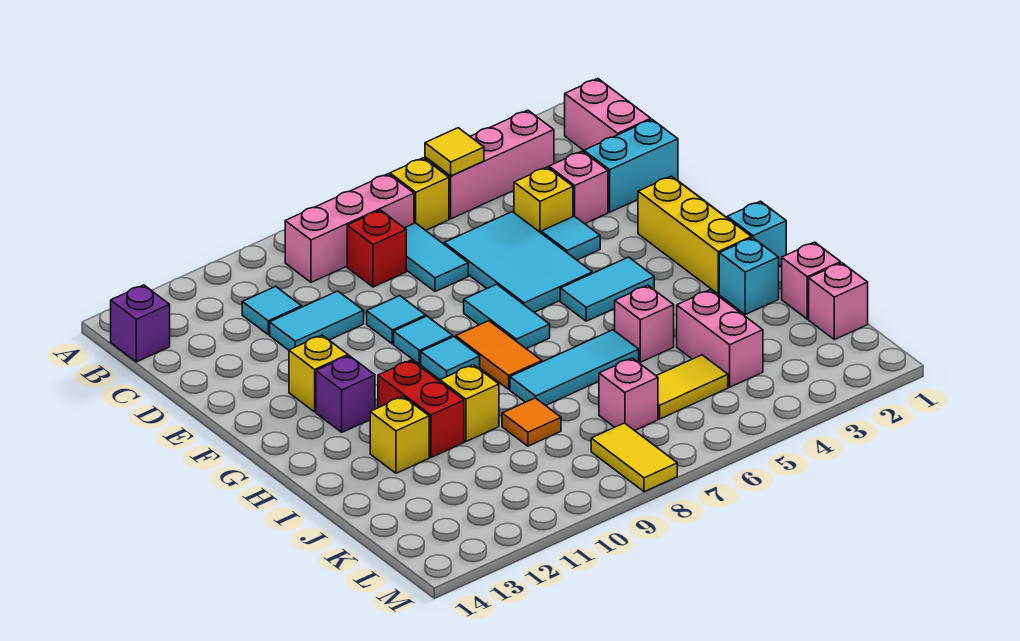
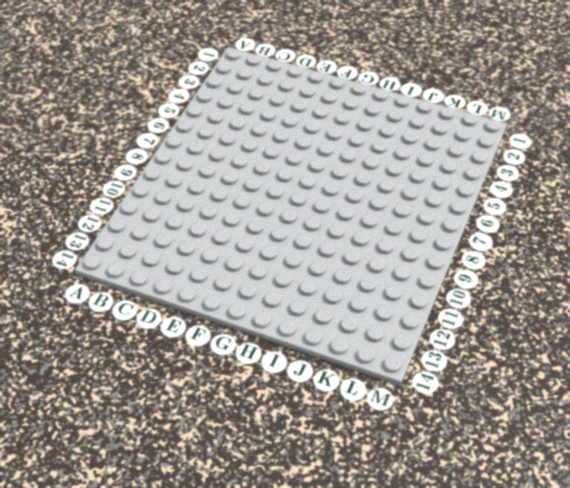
none -> pink brick B1:C1 level 1
none -> pink brick B3:B5 level 1
none -> yellow brick B6 level 1
none -> pink brick B7:B9 level 1

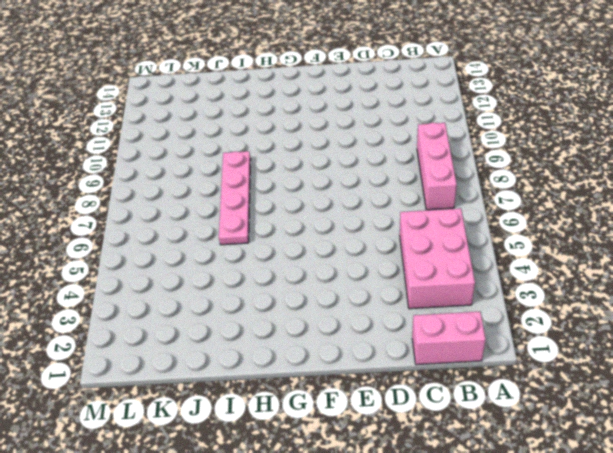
pink brick B3:C5 level 1 -> pink brick B3:B5 level 1
pink plate I6:I9 level 1 -> cyan tile I6:I8 level 1
none -> yellow brick B6 level 1
none -> purple brick B14 level 1
none -> cyan tile C7:D7 level 1
none -> red brick C8 level 1

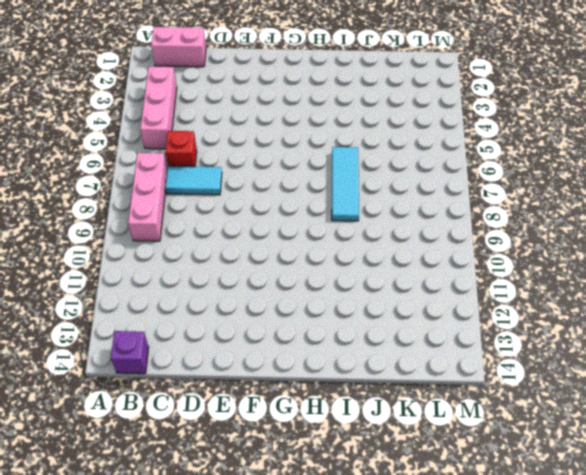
red brick C6 level 1 -> red brick C8 level 1
none -> yellow brick B6 level 1
none -> cyan tile C11 level 1
none -> cyan brick D1:D2 level 1
none -> pink brick D3 level 1

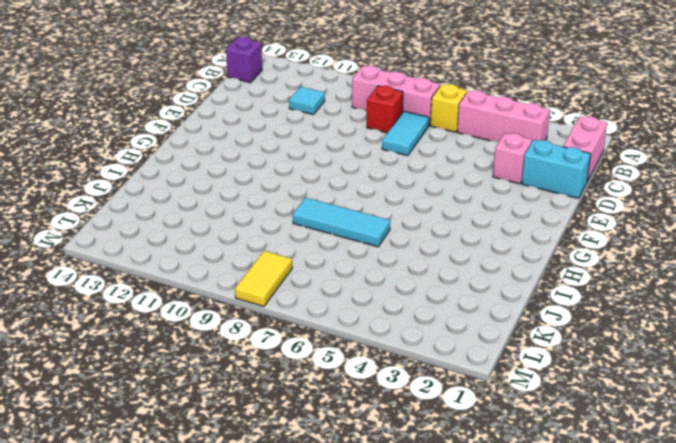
none -> yellow brick D4 level 1
none -> cyan tile D5:F6 level 1
none -> cyan tile D10:D11 level 1
none -> cyan tile E4 level 1

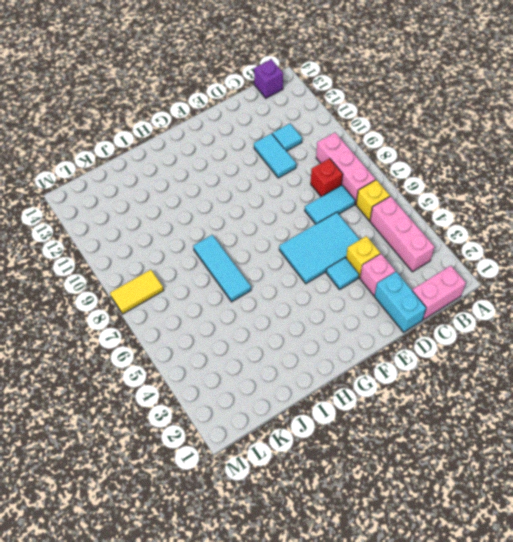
none -> cyan tile E9 level 1
none -> yellow brick F2:H2 level 1
none -> cyan tile F7:G7 level 1
none -> cyan tile F9 level 1

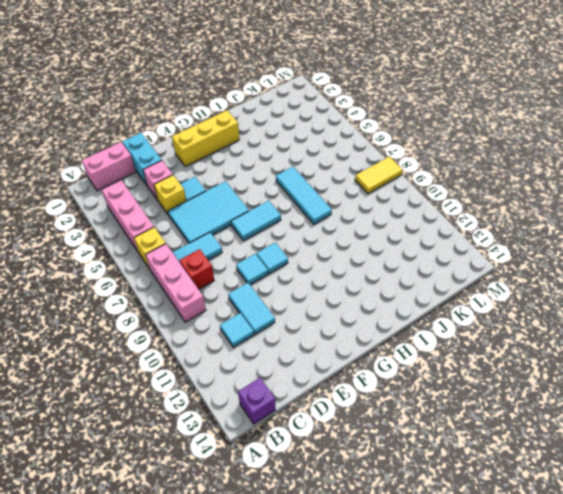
none -> yellow brick F12 level 1
none -> cyan tile G4:G5 level 1
none -> orange tile G8:H8 level 1
none -> cyan tile G9 level 1

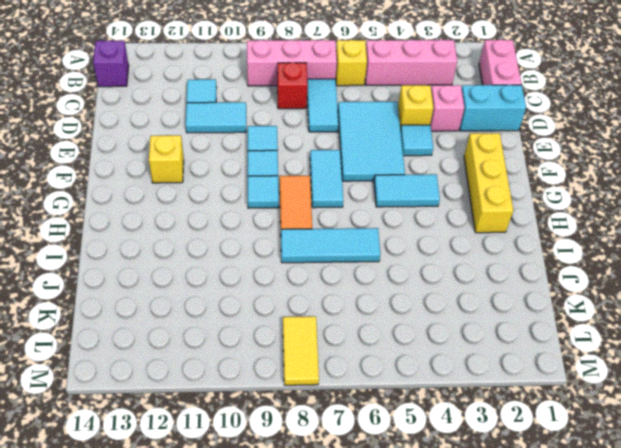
none -> purple brick G12 level 1
none -> cyan brick H1 level 1
none -> red brick H11:I11 level 1
none -> cyan brick I2 level 1

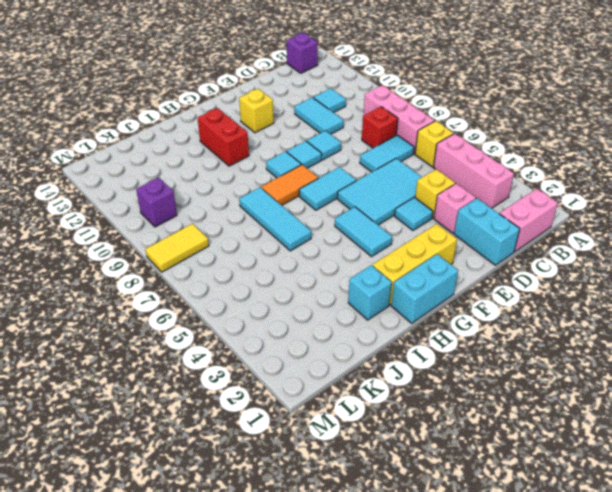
cyan brick G1:H1 level 1 -> cyan brick H1 level 1
red brick H11:H12 level 1 -> red brick H11:I11 level 1
purple brick L10 level 1 -> purple brick G12 level 1
none -> pink brick I5 level 1
none -> yellow brick I10 level 1
none -> yellow brick I12 level 1
none -> pink brick J1 level 1

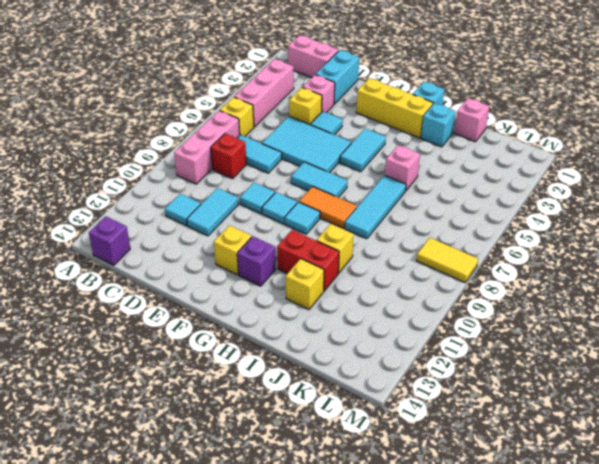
none -> pink brick J4:K4 level 1
none -> orange tile J9 level 1
none -> pink brick K1 level 1
none -> yellow tile K5:K6 level 1

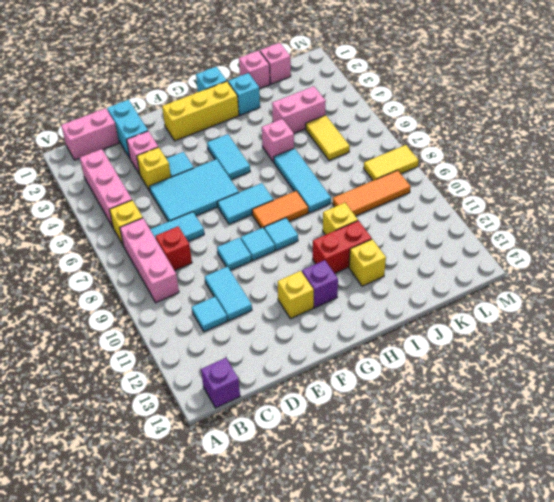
orange tile J9:L9 level 1 -> orange tile J9 level 1
none -> pink brick K7 level 1
none -> yellow tile B5 level 2

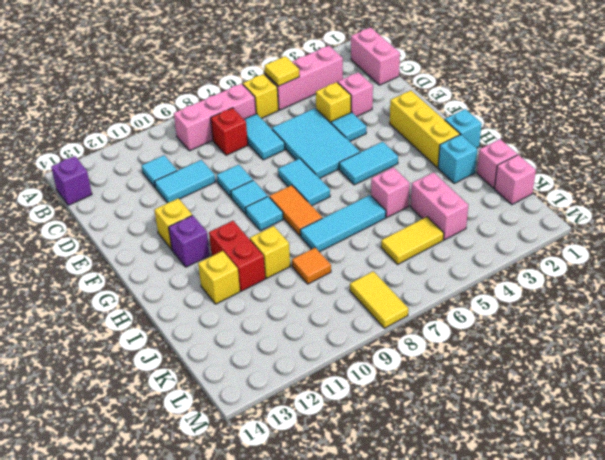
none -> cyan brick D1:D2 level 1
none -> pink brick K7 level 1

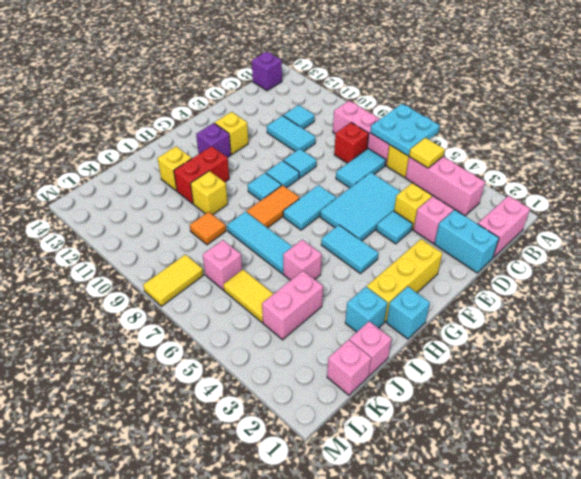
cyan plate A6:B7 level 2 -> none

